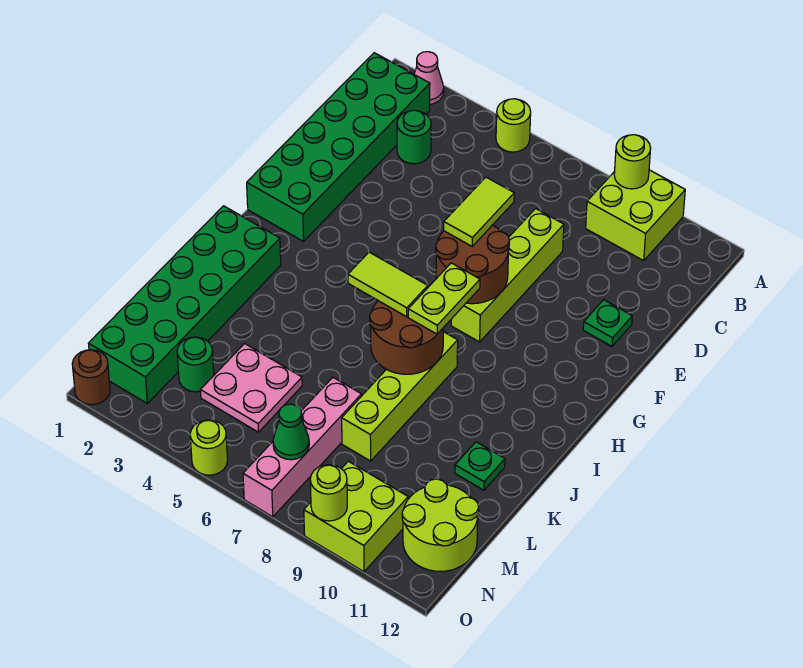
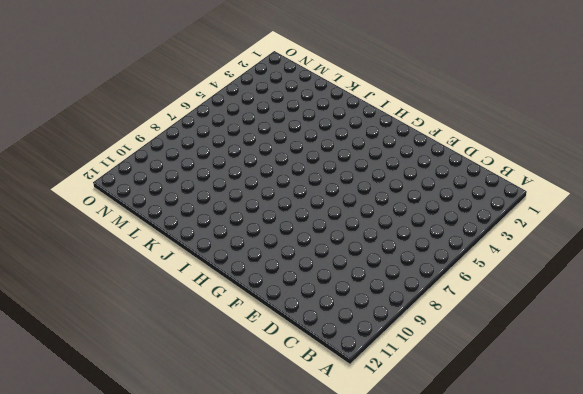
none -> pink cone A2 level 1
none -> lime round brick A5 level 1
none -> lime brick A9:B10 level 1

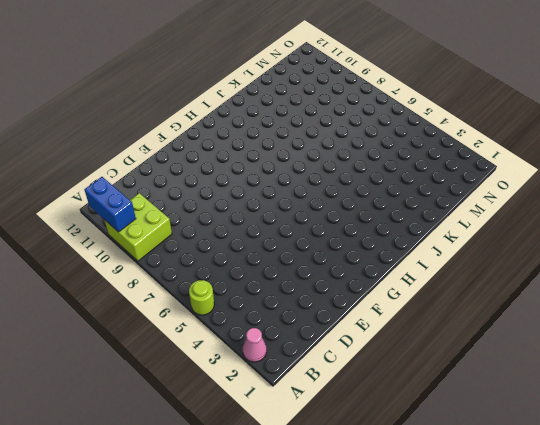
blue brick A10:A11 level 2 -> none
none -> green brick B1:G2 level 1
none -> green round brick C3 level 1
none -> lime brick D8:G8 level 1

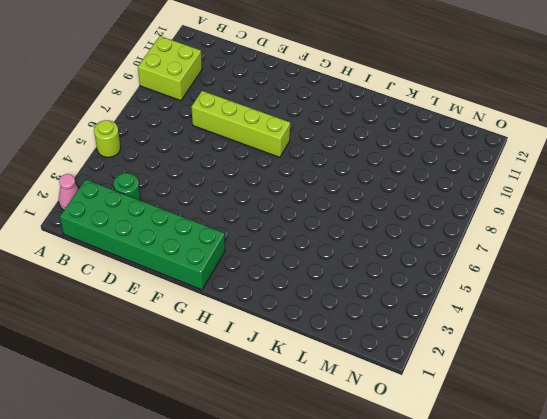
none -> green plate E11 level 1
none -> green brick I1:N2 level 1
none -> lime brick I8:L8 level 1

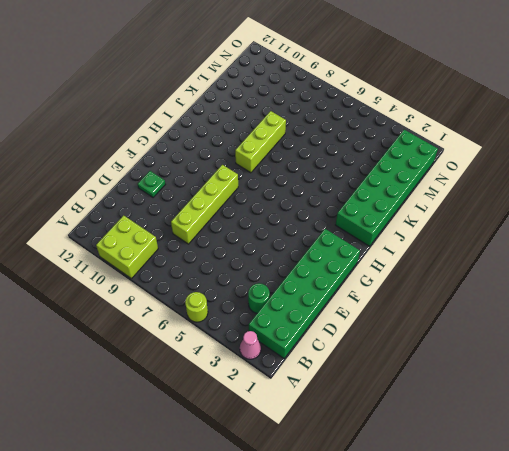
lime brick I8:K8 level 1 -> lime brick I8:L8 level 1
none -> green plate K11 level 1
none -> pink plate L4:M5 level 1
none -> pink brick L7:O7 level 1

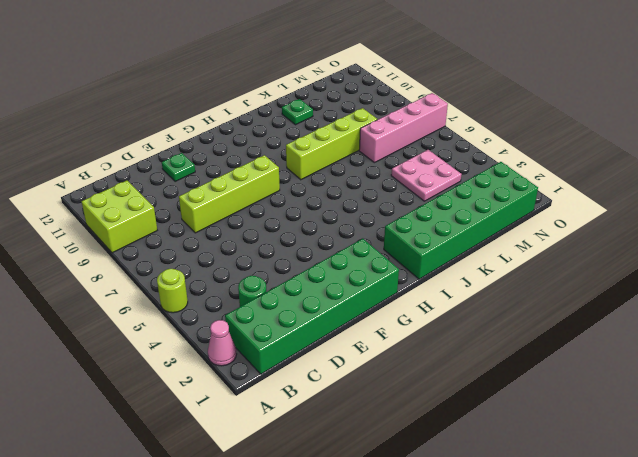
none -> green round brick M3 level 1
none -> lime round brick M11:N12 level 1
none -> lime brick N9:O10 level 1

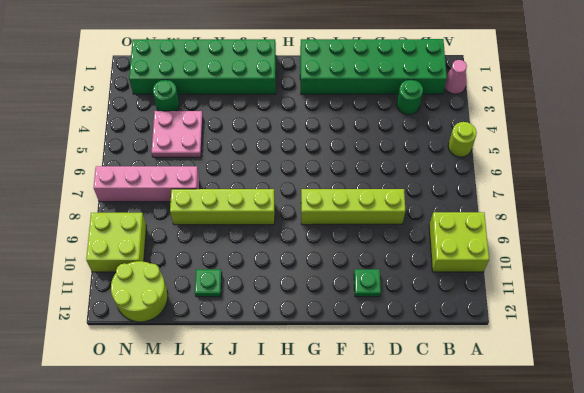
none -> brown round brick O1 level 1
none -> lime round brick O5 level 1
none -> lime round brick A9 level 2

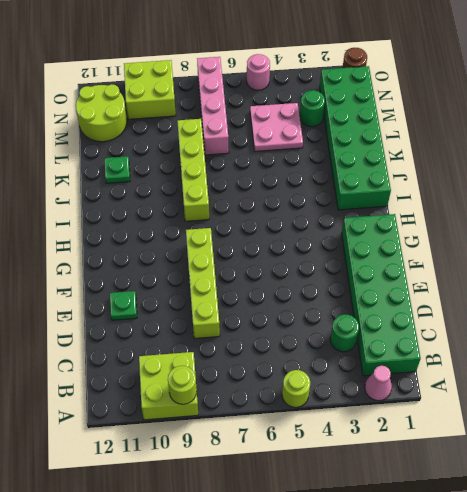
pink round brick O5 level 1 -> lime round brick O5 level 1
none -> brown round brick F7:G8 level 2
none -> brown round brick I7:J8 level 2
none -> green cone N7 level 2

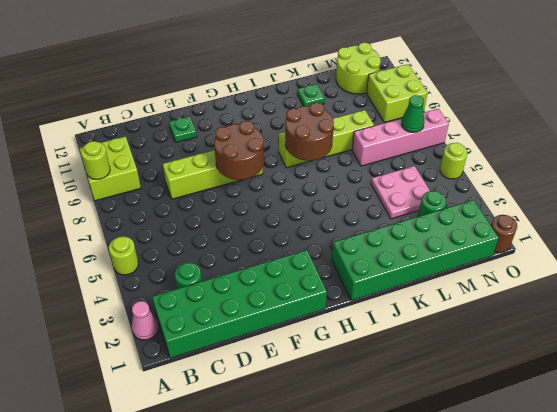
none -> lime round brick O9 level 2
none -> lime tile E7:F7 level 3
none -> lime plate H8:I8 level 3

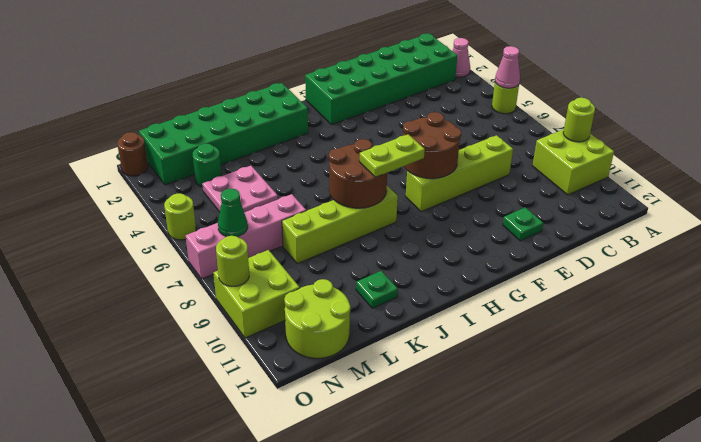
pink cone A5 level 2 -> none
none -> green round brick C3 level 1
none -> lime tile E7:F7 level 3
none -> lime tile I6:I7 level 3

